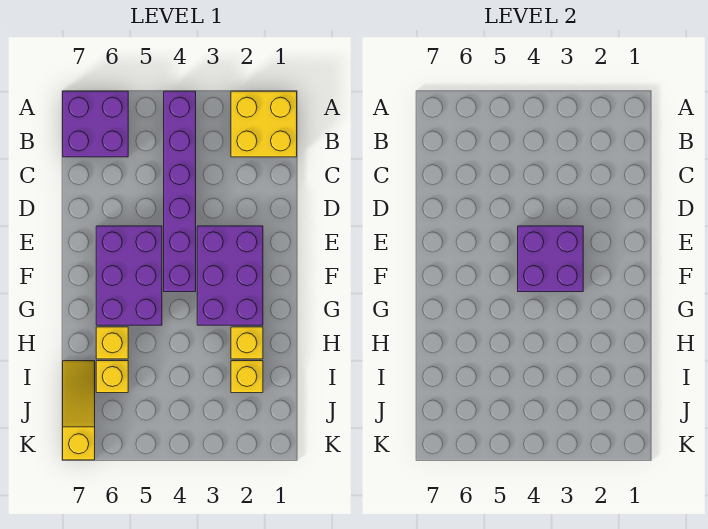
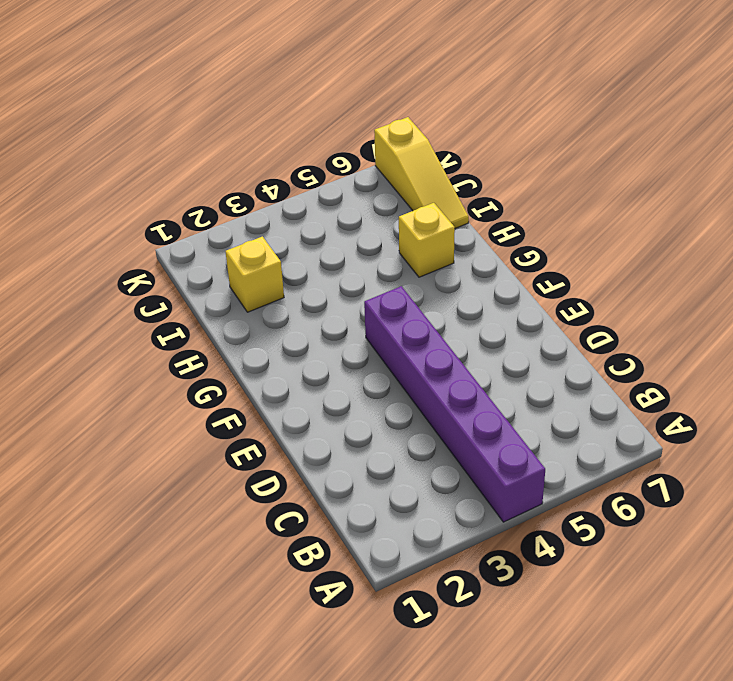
none -> yellow brick A1:B2 level 1
none -> purple brick A6:B7 level 1

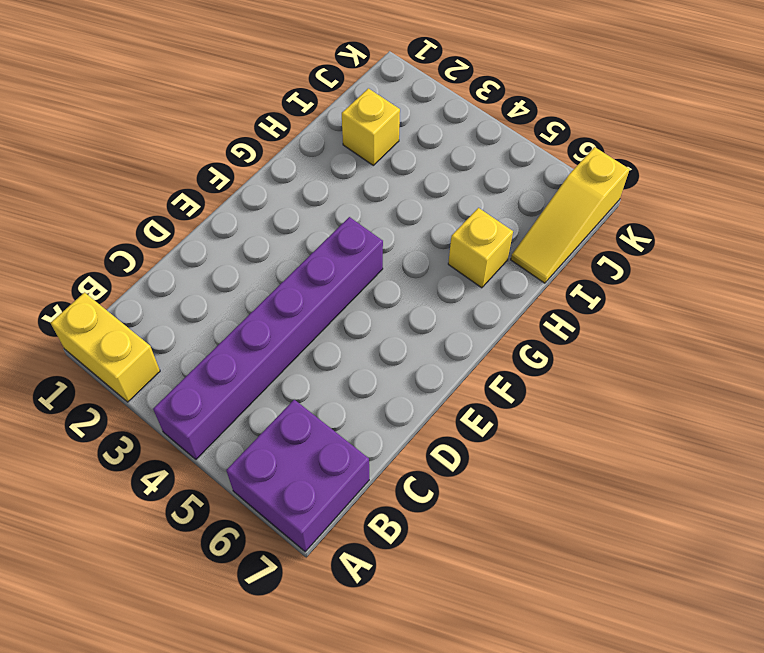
yellow brick A1:A2 level 1 -> yellow brick A1:B2 level 1
none -> purple brick E2:G3 level 1
none -> purple brick E5:G6 level 1

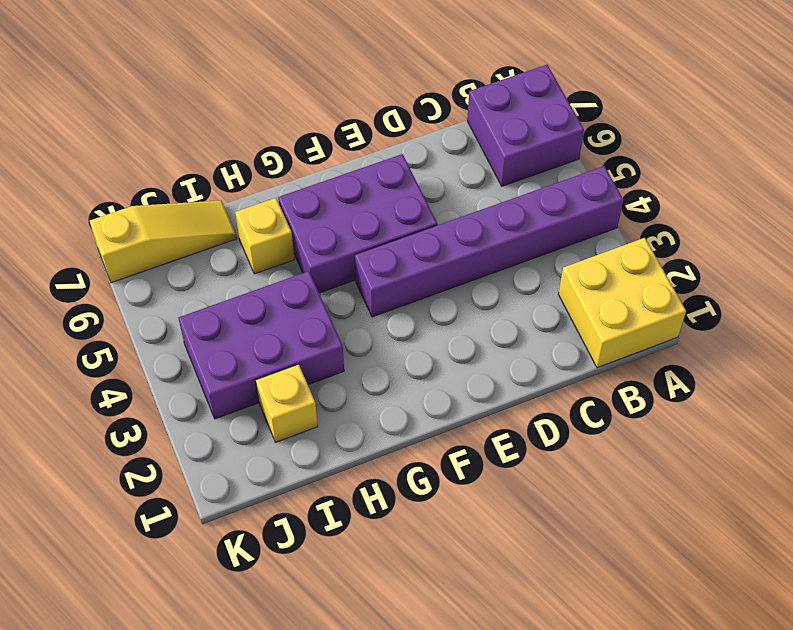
purple brick H3:J4 level 1 -> purple brick E2:G3 level 1
none -> yellow brick H2 level 1
none -> yellow brick I6 level 1

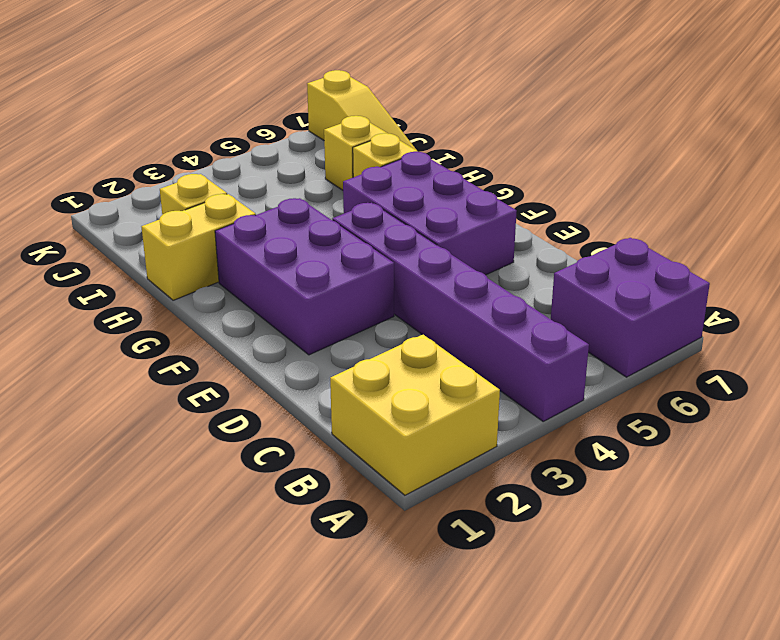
yellow brick H1:H2 level 1 -> yellow brick H2 level 1
none -> purple brick E3:F4 level 2

